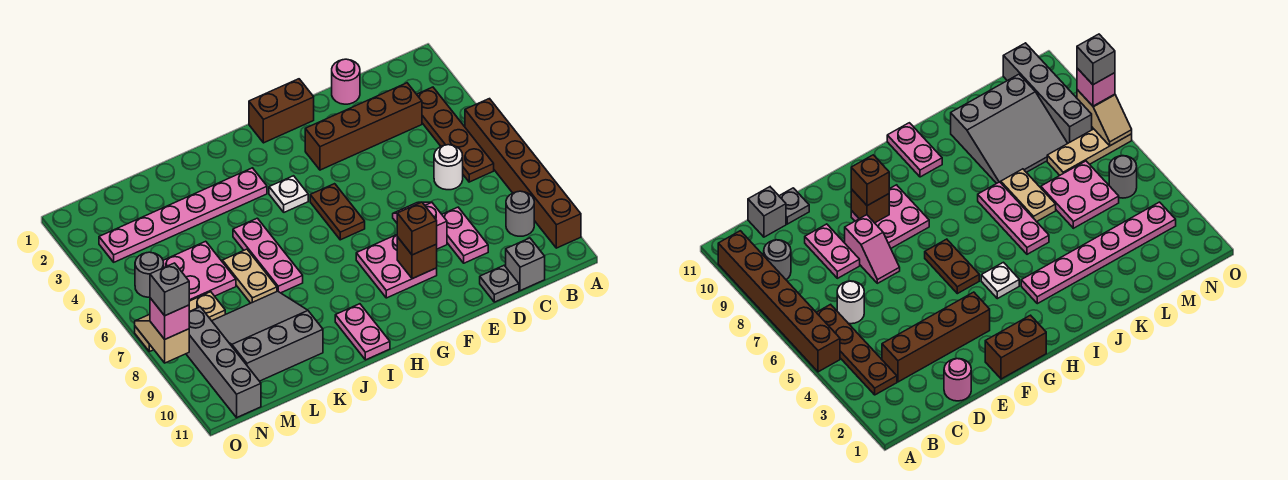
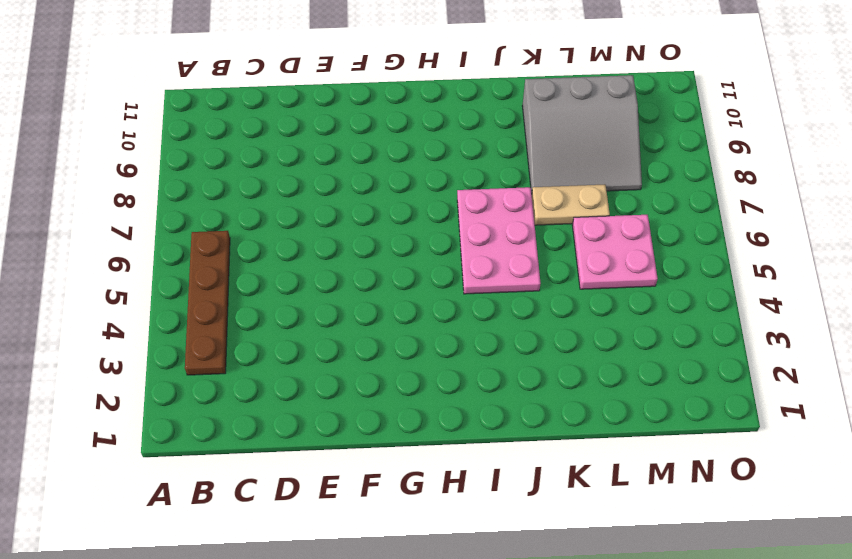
pink plate I5:J7 level 1 -> pink plate J5:J7 level 1
tan plate K7:L7 level 1 -> tan plate K6:K7 level 1
none -> brown brick A5:A10 level 1
none -> grey round brick B9 level 1
none -> brown brick C3:F3 level 1

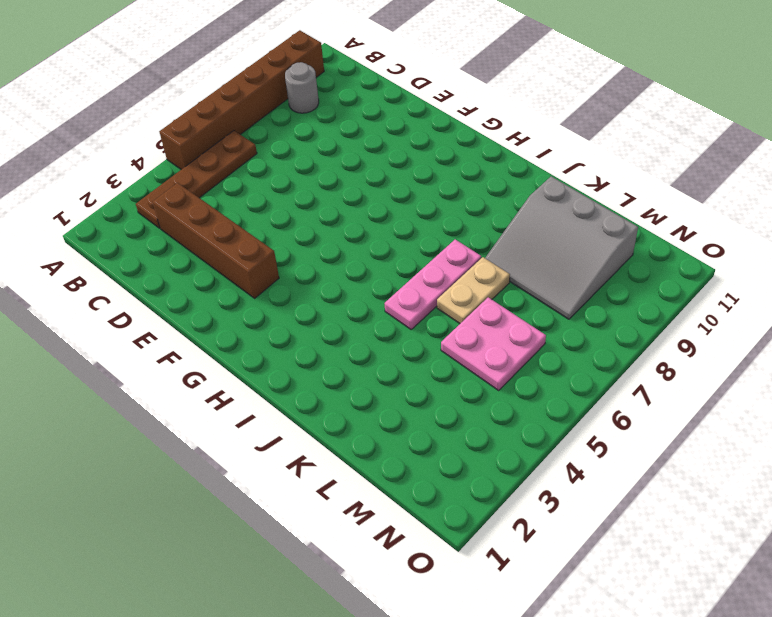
none -> white round brick C6 level 1
none -> grey brick C11 level 1
none -> pink round brick D1 level 1

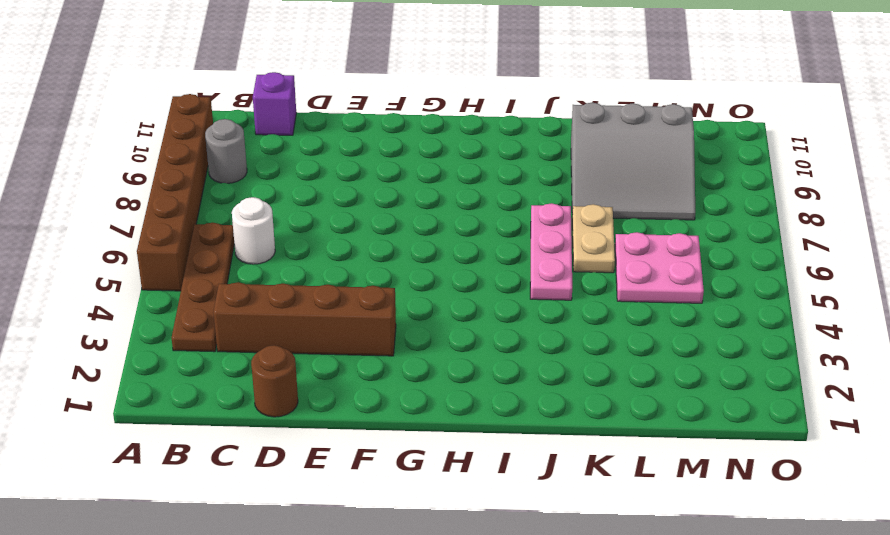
purple brick C11 level 1 -> grey brick C11 level 1
brown round brick D1 level 1 -> pink round brick D1 level 1
none -> pink plate D8:D9 level 1
none -> grey plate D11 level 1
none -> pink slope E7:E8 level 1 top 8

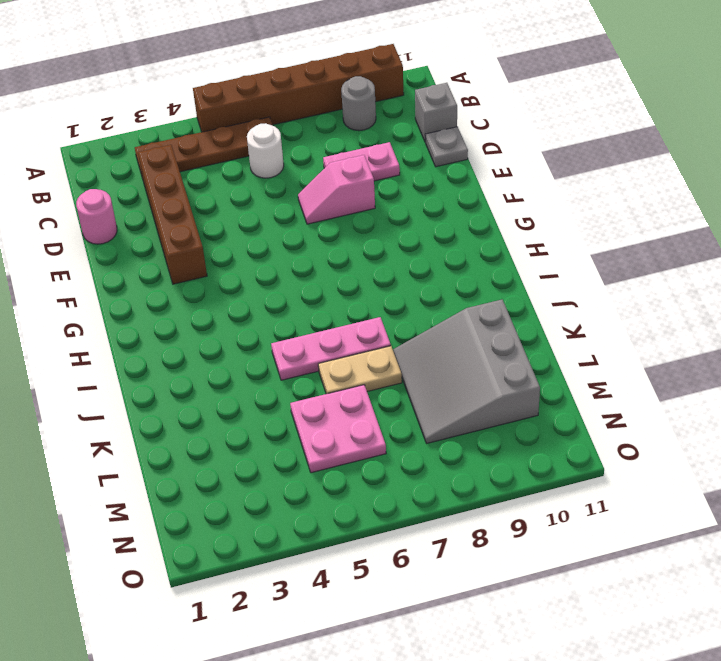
none -> brown brick F1:G1 level 1
none -> pink plate F8:G9 level 1
none -> brown plate G5:G6 level 1

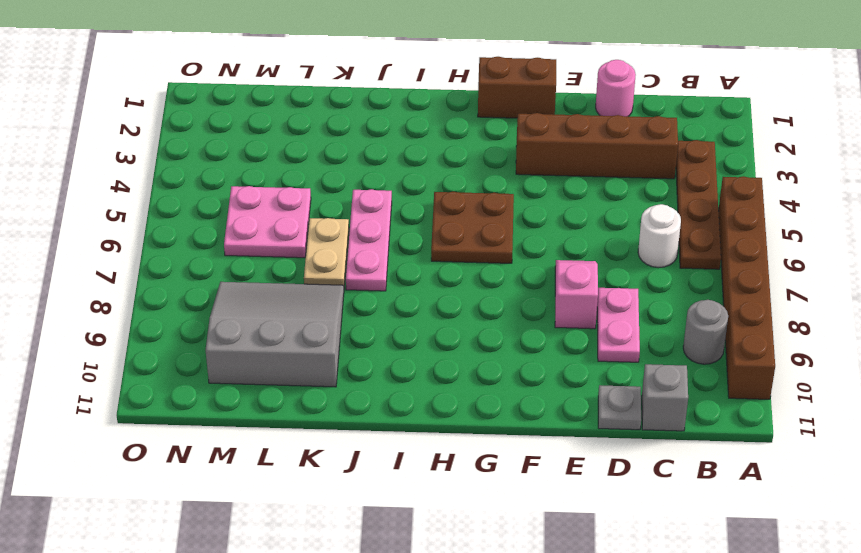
brown plate G5:H6 level 1 -> brown plate G5:G6 level 1
none -> pink plate F8:G9 level 1
none -> white plate H4 level 1
none -> pink plate I3:N3 level 1

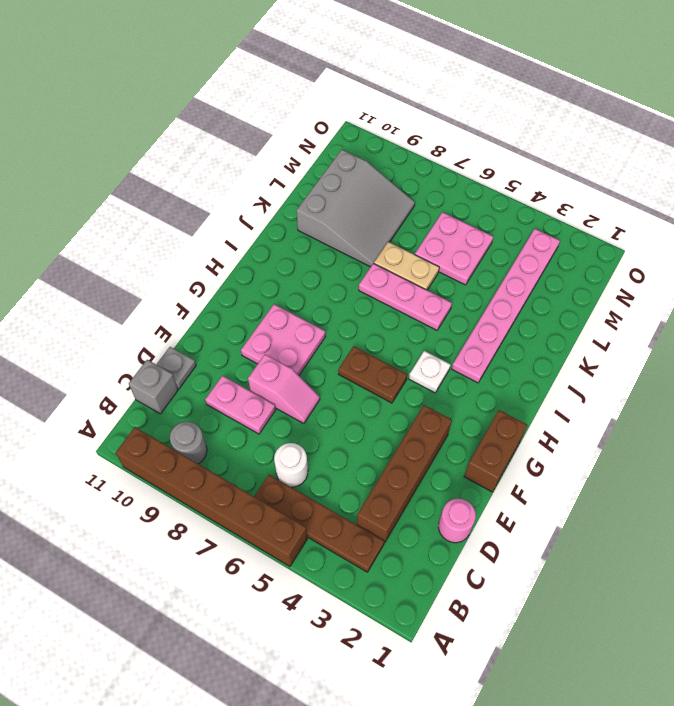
none -> pink plate I10:I11 level 1
none -> tan plate M7:O7 level 1
none -> grey round brick N5 level 1

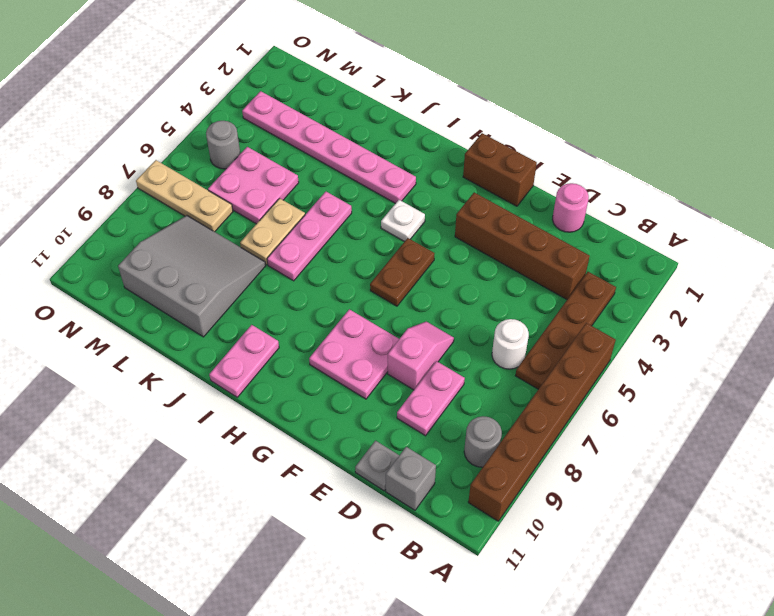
none -> grey brick N8:N11 level 1
none -> brown brick F9 level 2
none -> tan slope O7:O8 level 2 top 8

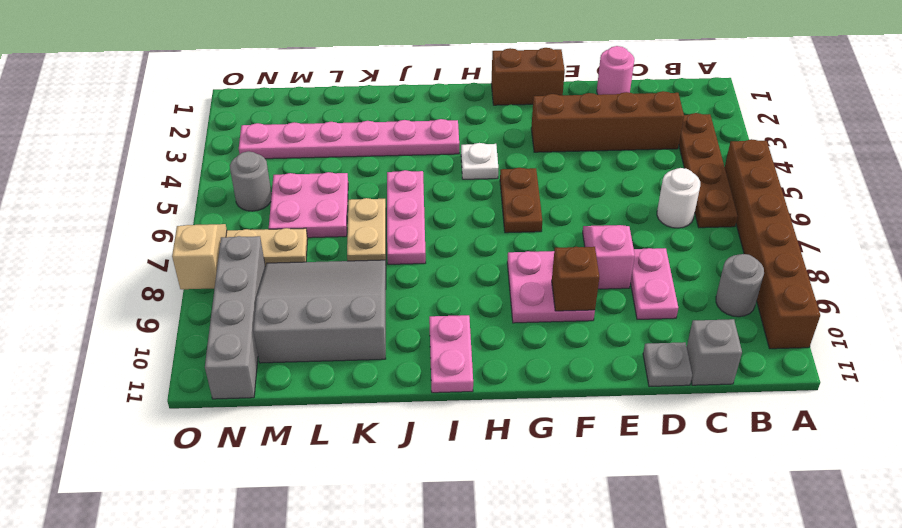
none -> brown brick F9 level 3
none -> pink brick O8 level 3
none -> grey brick O8 level 4

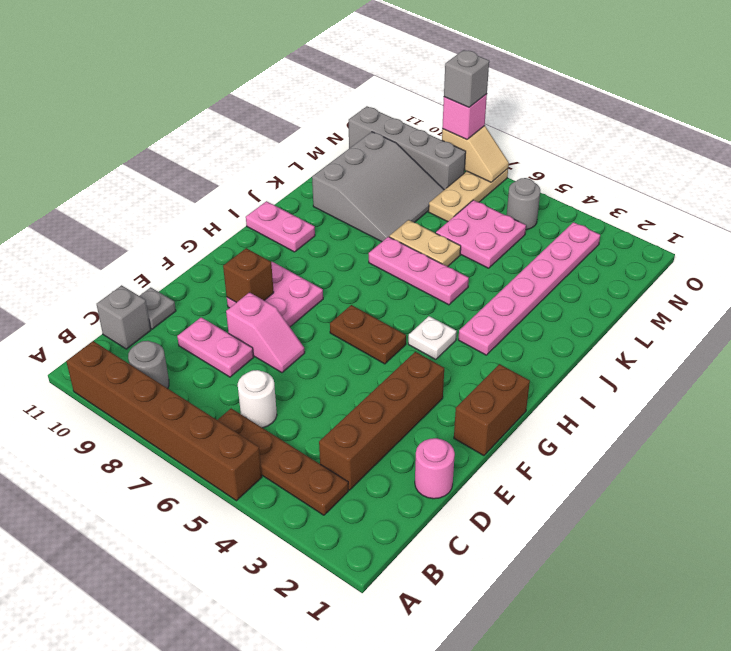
none -> brown brick F9 level 3

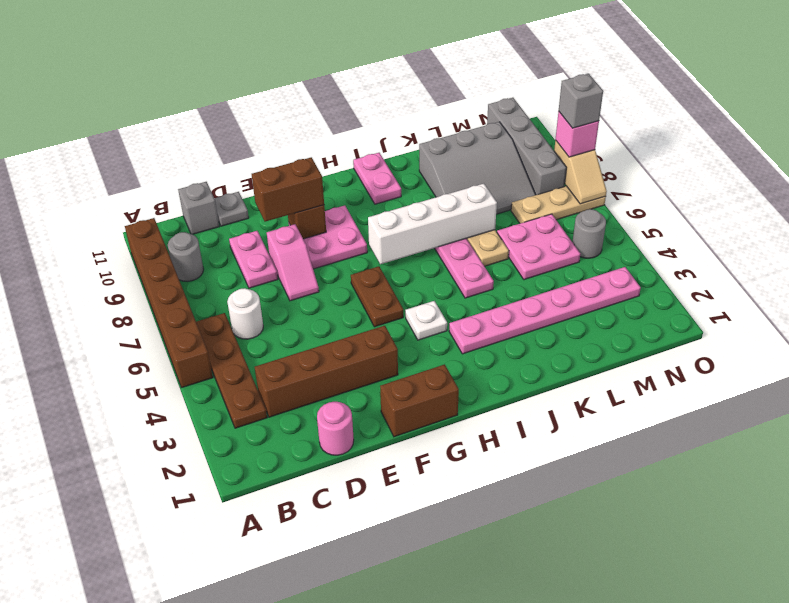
brown brick E9:F9 level 3 -> brown brick F9 level 3
white brick H7:K7 level 2 -> none

